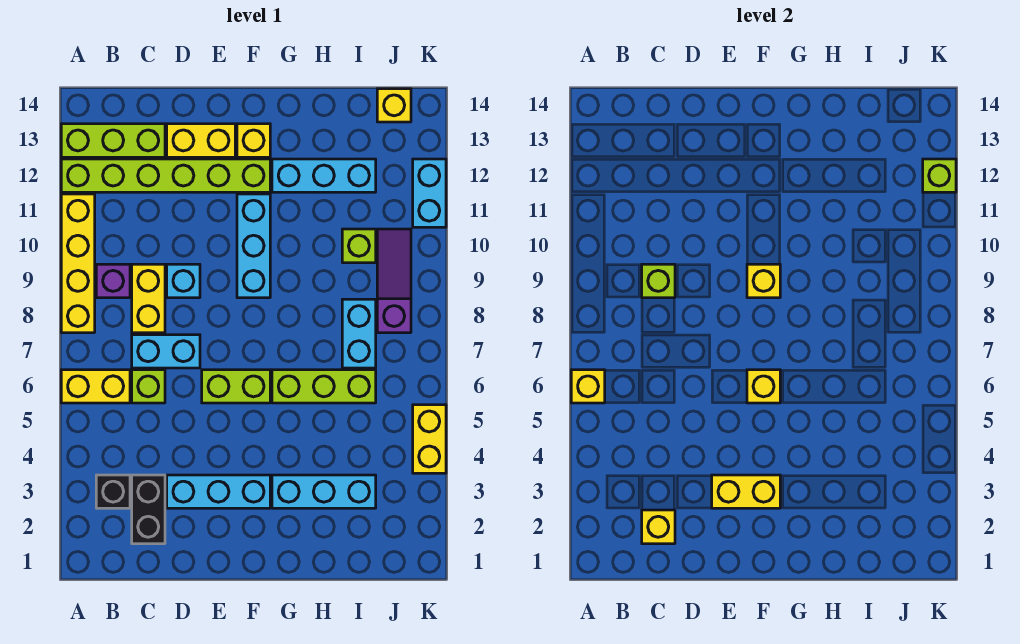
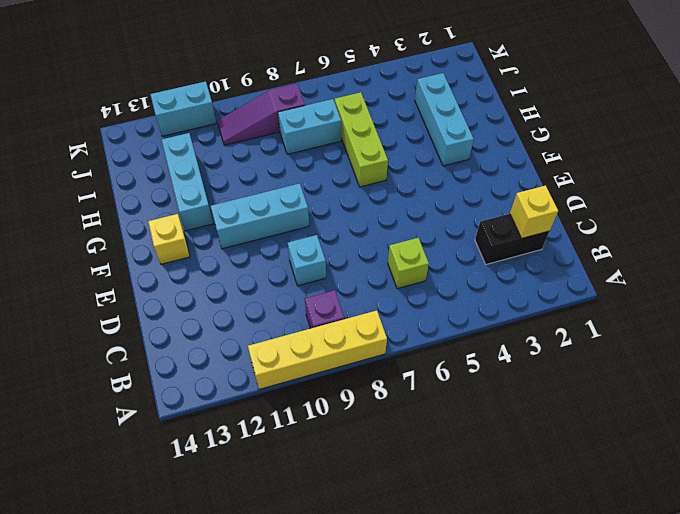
none -> yellow brick A6:B6 level 1
none -> lime brick A12:F12 level 1
none -> lime brick A13:C13 level 1
none -> black brick B3 level 1

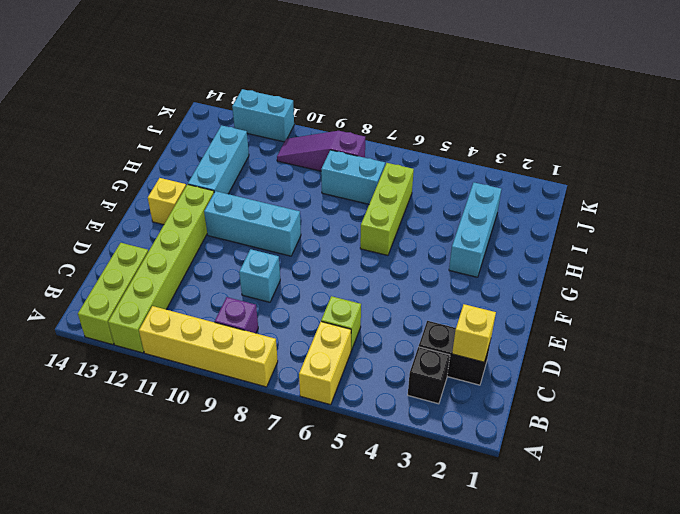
none -> cyan brick C7:D7 level 1
none -> yellow brick C8:C9 level 1
none -> cyan brick D3:F3 level 1
none -> yellow brick D13:E13 level 1

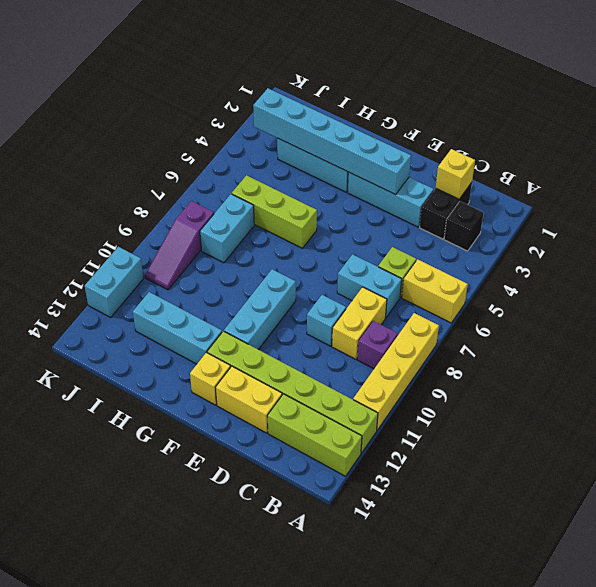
cyan brick E3:J3 level 2 -> yellow brick E3:F3 level 2
none -> lime brick E6:F6 level 1
none -> lime brick I10 level 1
none -> yellow brick J14 level 1
none -> yellow brick K4:K5 level 1

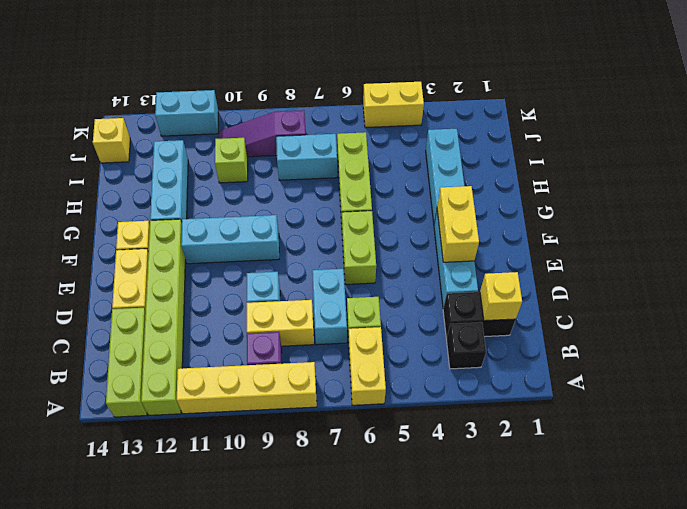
none -> yellow brick A6 level 2
none -> lime brick C9 level 2
none -> yellow brick F6 level 2
none -> yellow brick F9 level 2

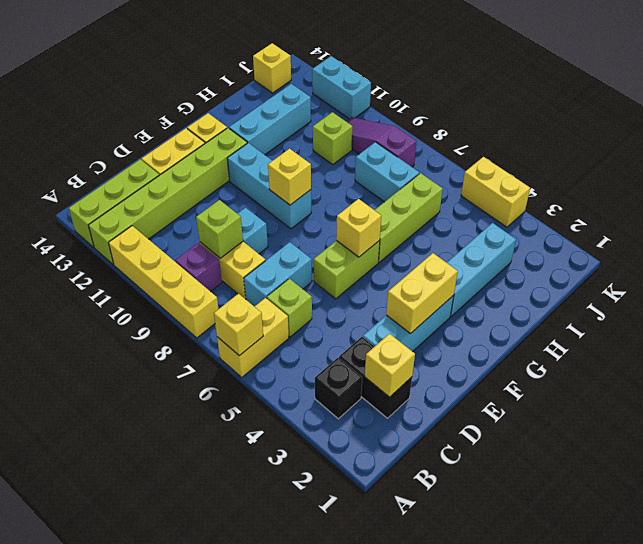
none -> lime brick K12 level 2

